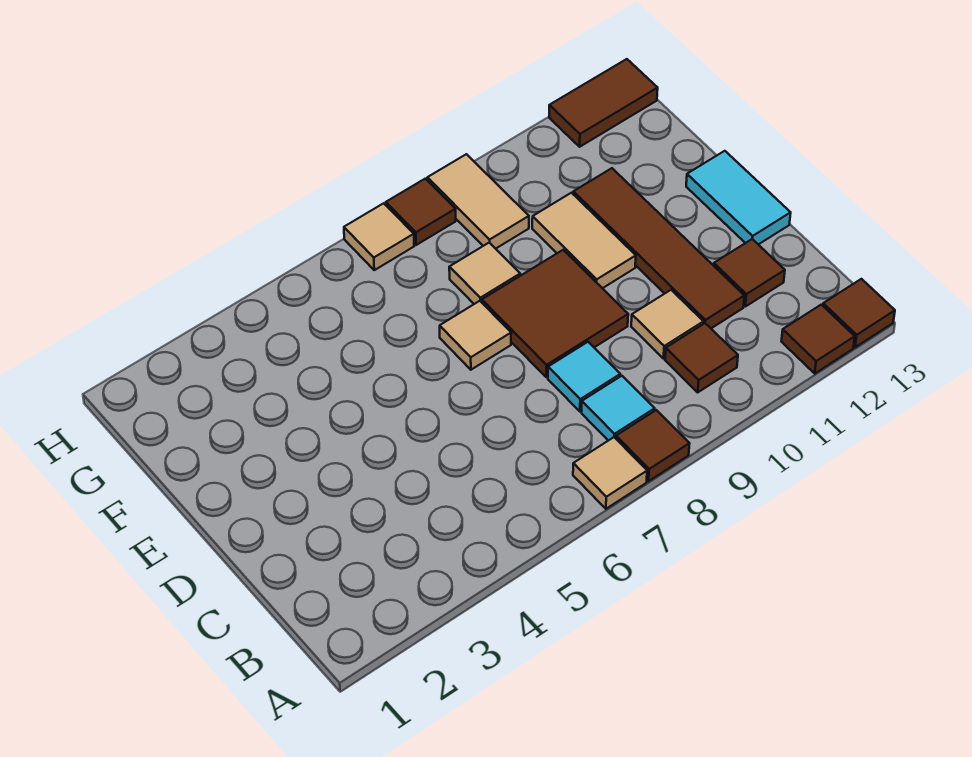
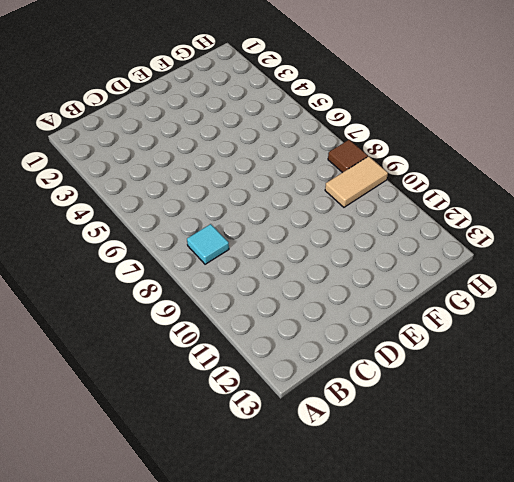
none -> tan tile A7 level 1
none -> brown tile A8 level 1
none -> brown tile A12 level 1

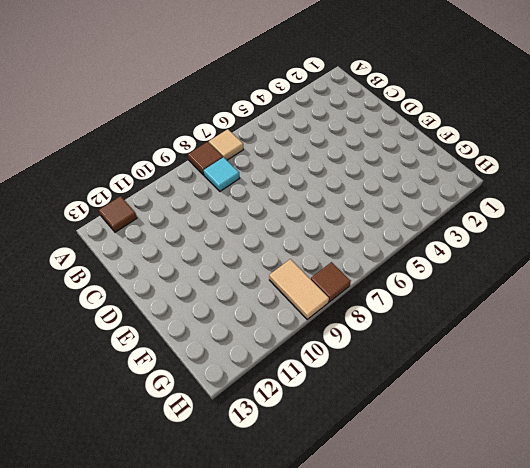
none -> brown tile A13 level 1
none -> brown tile B10 level 1
none -> cyan tile C8 level 1

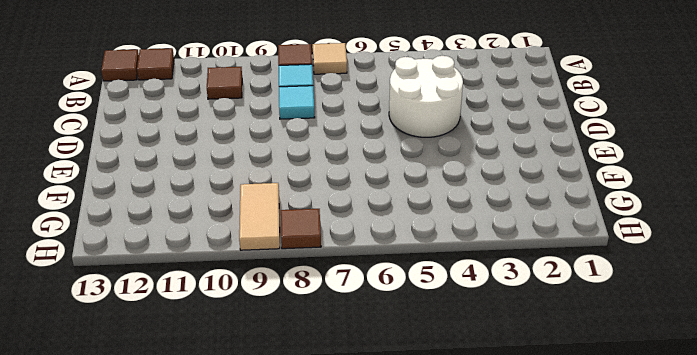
white round brick C4:D5 level 1 -> none
none -> tan tile C10 level 1
none -> brown tile C11:F11 level 1
none -> brown tile C12 level 1

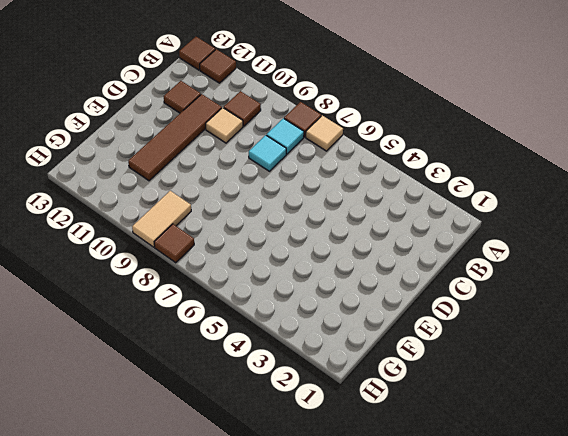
none -> brown tile D8:E9 level 1
none -> cyan tile D13:E13 level 1
none -> tan tile E7 level 1

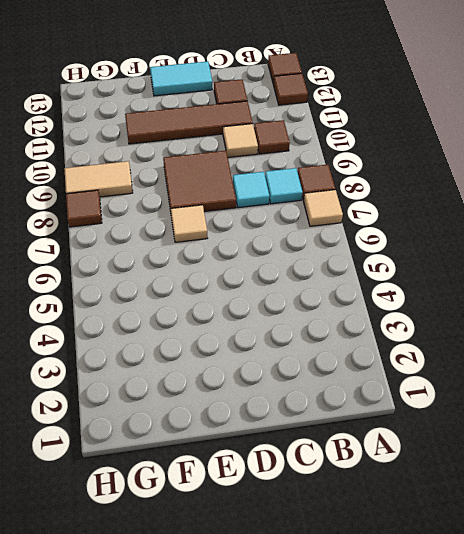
none -> tan tile E10:F10 level 1
none -> tan tile F8 level 1
none -> tan tile H7 level 1

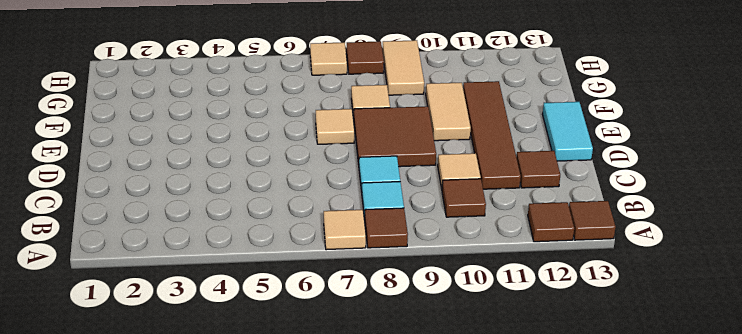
none -> brown tile H12:H13 level 1

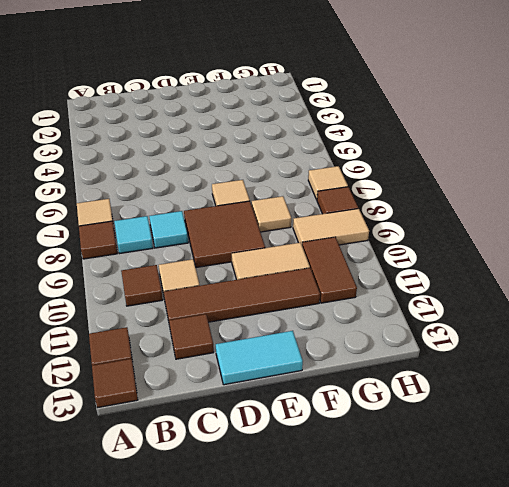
brown tile G10:G11 level 1 -> brown tile H12:H13 level 1

